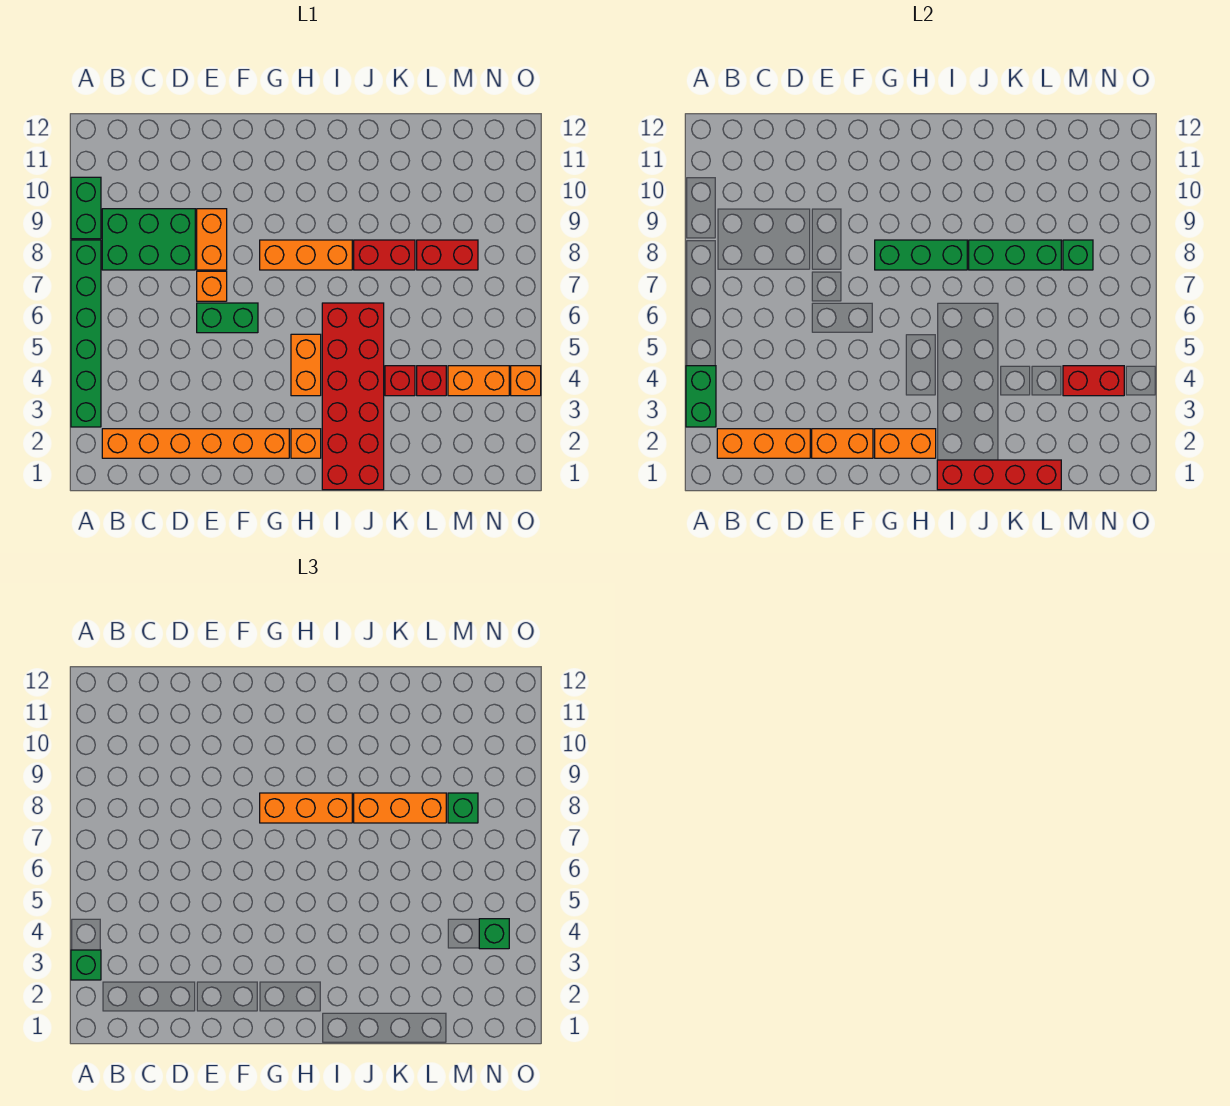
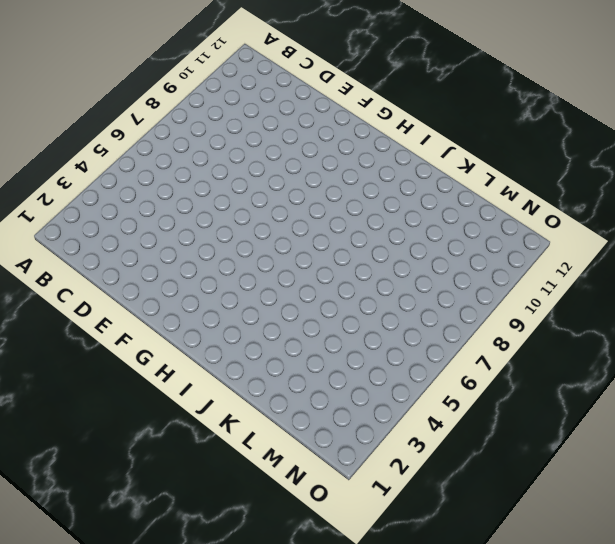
none -> green brick A3:A8 level 1
none -> green brick A9:A10 level 1
none -> orange brick B2:G2 level 1
none -> green brick B8:D9 level 1

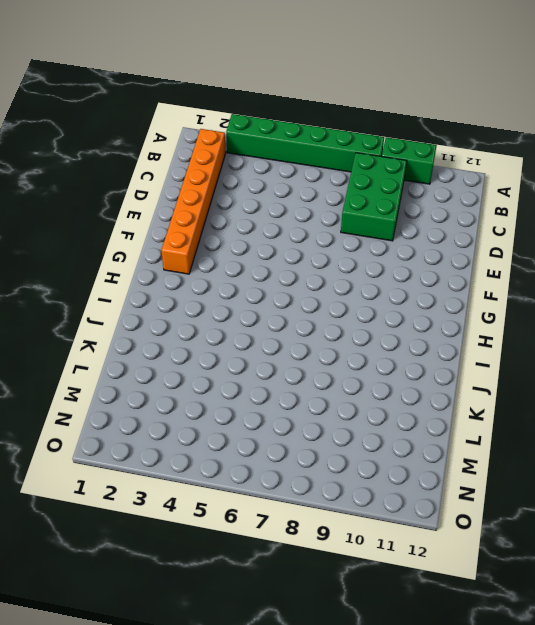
none -> green brick E6:F6 level 1
none -> orange brick E7 level 1
none -> orange brick E8:E9 level 1
none -> orange brick G8:I8 level 1

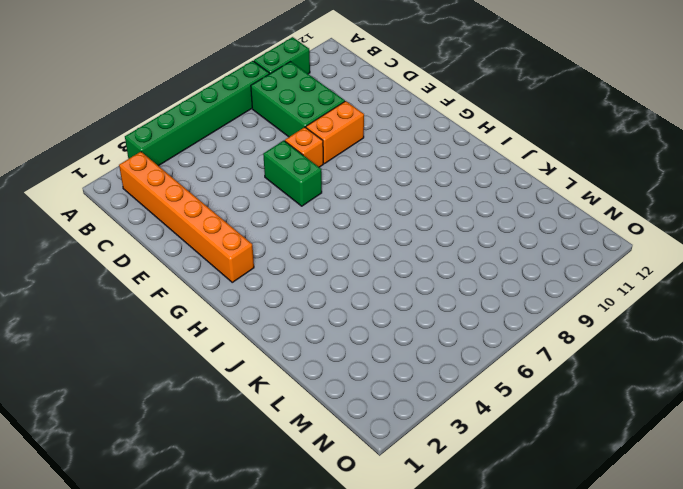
none -> orange brick G8:I8 level 1
none -> orange brick H2 level 1
none -> orange brick H4:H5 level 1
none -> red brick I1:J6 level 1

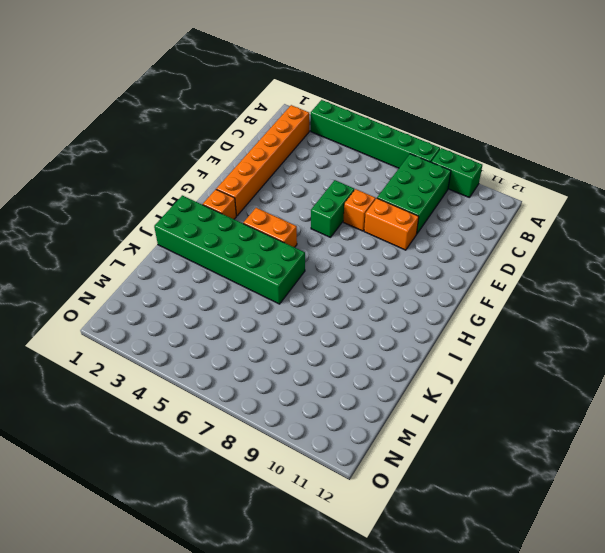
green brick I1:J6 level 1 -> red brick I1:J6 level 1
none -> orange brick G8:I8 level 1
none -> red brick J8:K8 level 1
none -> red brick K4 level 1
none -> red brick L4 level 1

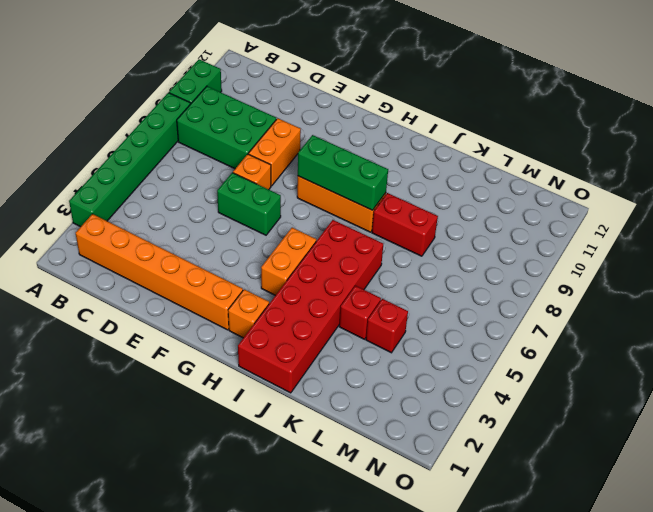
none -> red brick L8:M8 level 1
none -> orange brick M4:N4 level 1
none -> orange brick O4 level 1
none -> green brick A3:A4 level 2

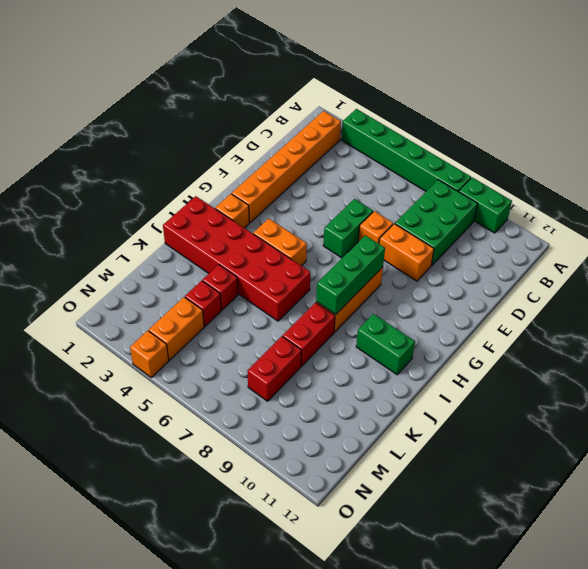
green brick I10:I11 level 1 -> green brick A3:A4 level 2
none -> orange brick B2:D2 level 2
none -> orange brick E2:F2 level 2
none -> orange brick G2:H2 level 2
none -> red brick I1:L1 level 2

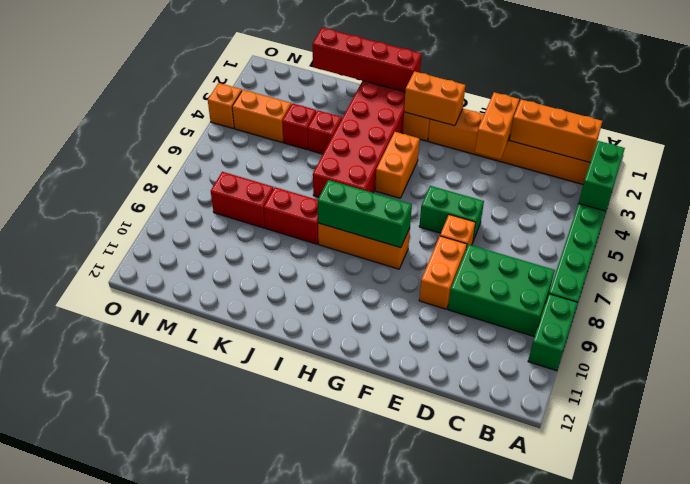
orange brick E2:E3 level 2 -> orange brick E2:F2 level 2
none -> green brick J8:L8 level 2
none -> red brick M4:N4 level 2
none -> green brick M8 level 2
none -> green brick A3 level 3

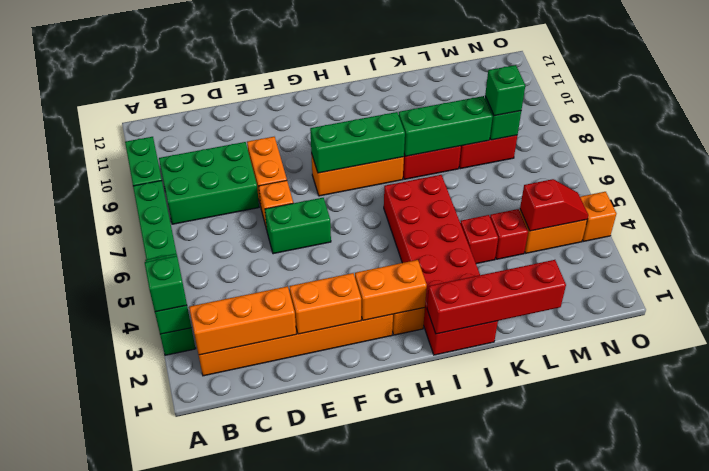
red slope M4:N4 level 2 top M -> red brick M4:N4 level 2
none -> orange brick H4:H5 level 1
none -> orange brick G8:I8 level 3
none -> orange brick J8:L8 level 3
none -> green brick N4 level 3

